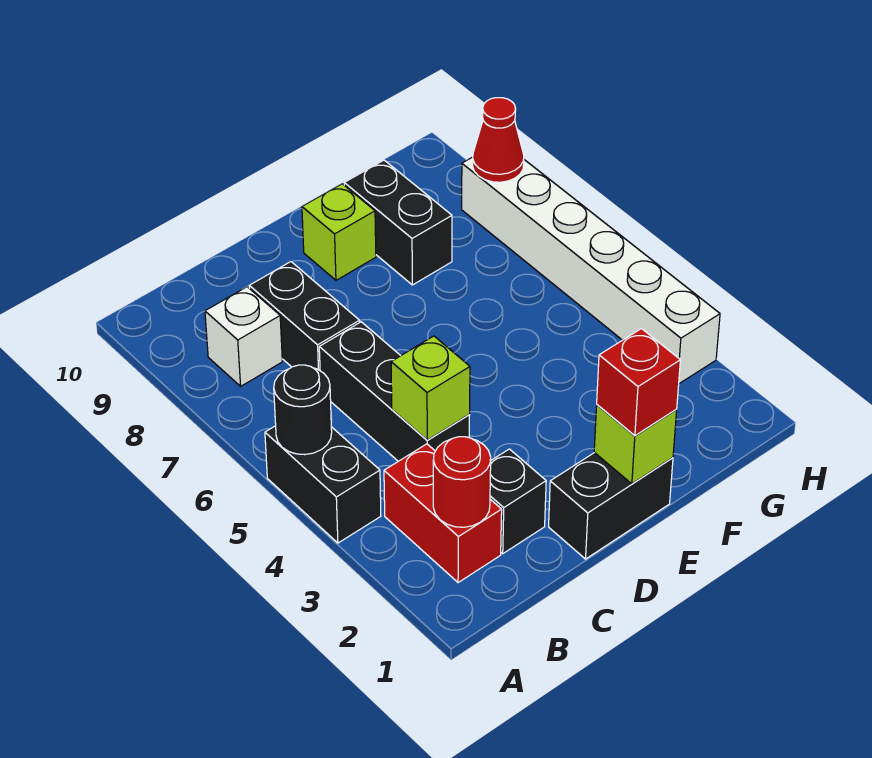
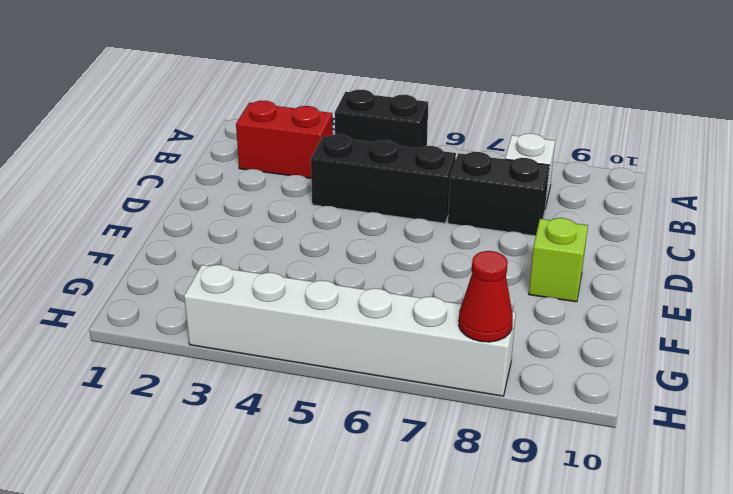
none -> black brick C2 level 1
none -> black brick D1:E1 level 1
none -> black brick F8:F9 level 1

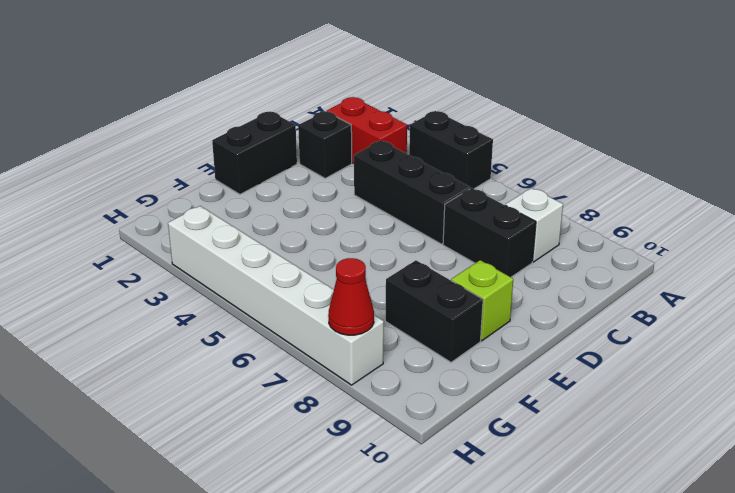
none -> black round brick A5 level 2
none -> red round brick B2 level 2
none -> lime brick C4 level 2

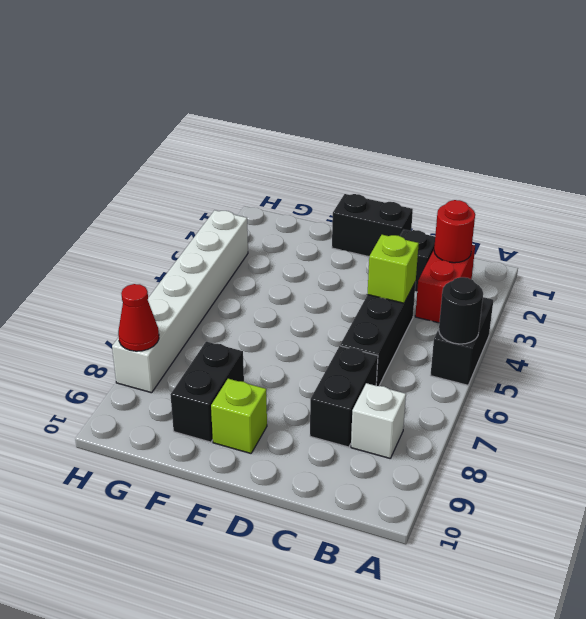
none -> lime brick E1 level 2
none -> red brick E1 level 3

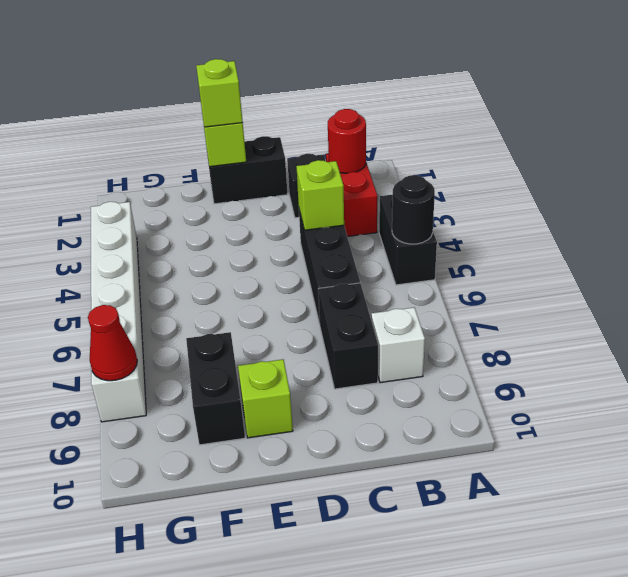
lime brick E1 level 3 -> red brick E1 level 3

